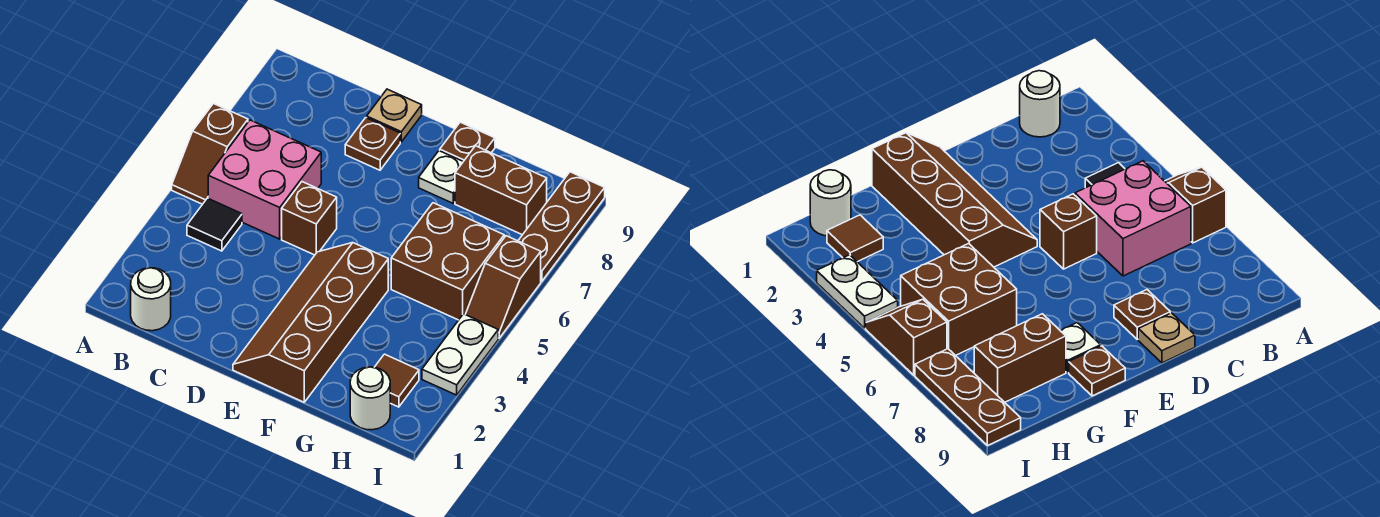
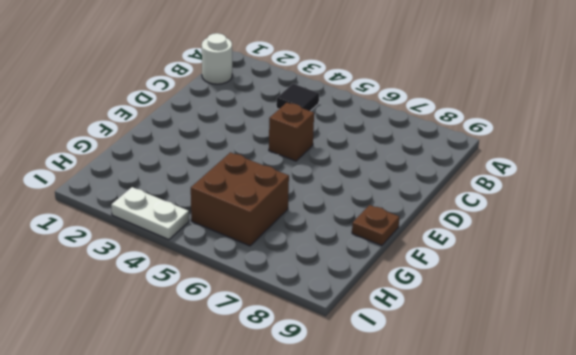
none -> brown slope A5:A6 level 1 top 6
none -> pink brick B5:C6 level 1
none -> brown plate D8 level 1

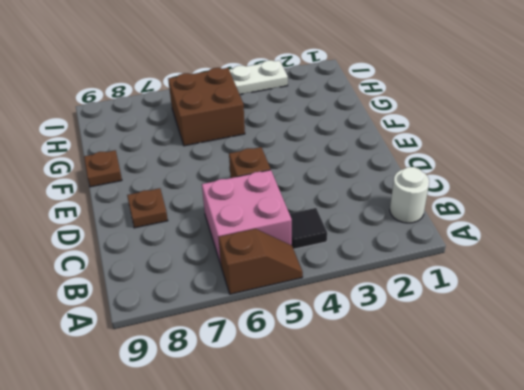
none -> tan plate D9 level 1
none -> brown slope E1:F4 level 1 top F
none -> white plate F8 level 1

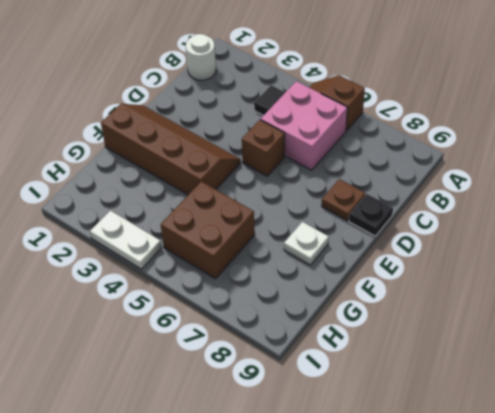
black plate D9 level 1 -> tan plate D9 level 1
none -> brown plate F9 level 1
none -> brown brick G8:H8 level 1
none -> white round brick H1 level 1

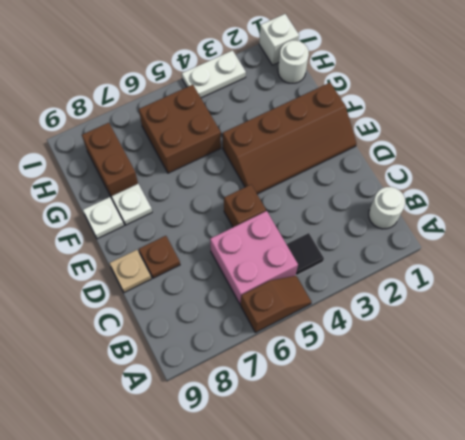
white plate F9 level 1 -> brown plate F9 level 1
white brick I1 level 1 -> none
none -> brown tile H2 level 1
none -> brown slope I5:I6 level 1 top 6
none -> brown plate I7:I9 level 1

